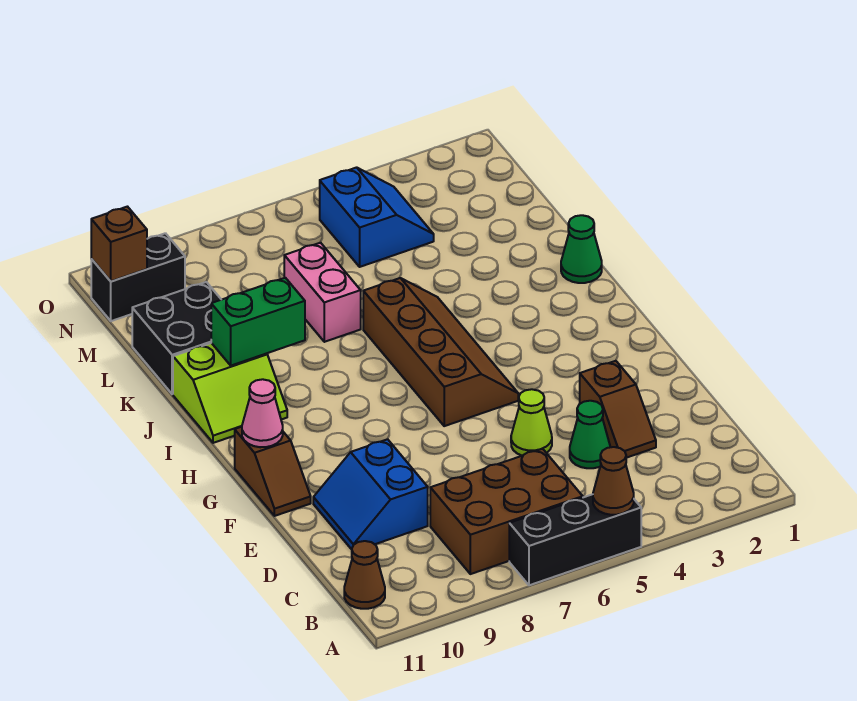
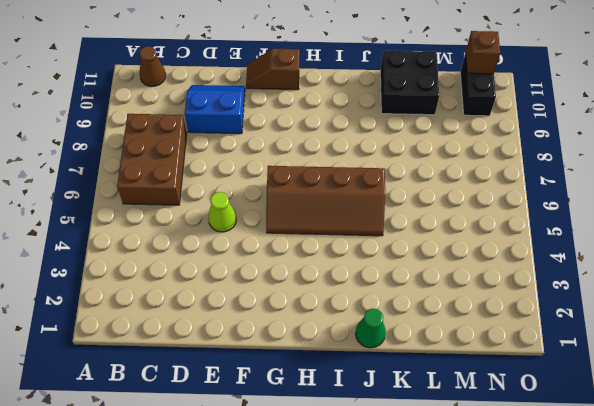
none -> black brick A5:A7 level 1
none -> brown slope D3:E3 level 1 top E
none -> green cone D4 level 1

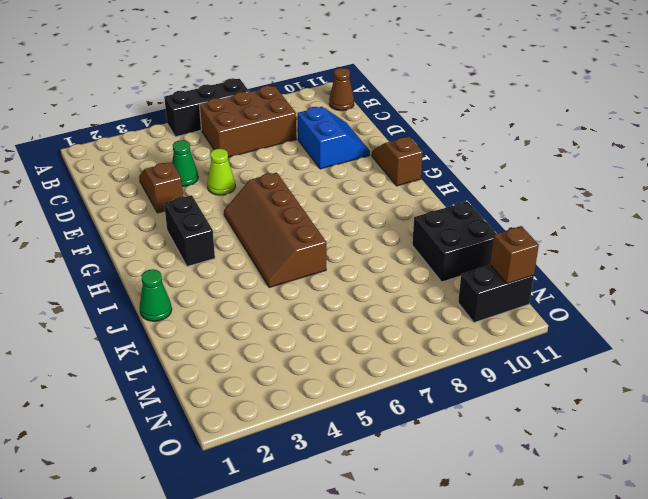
black brick G3:H3 level 1 -> none
none -> lime slope I10:J11 level 1 top J
none -> pink brick K7:L7 level 1
none -> blue slope M4:N5 level 1 top 5

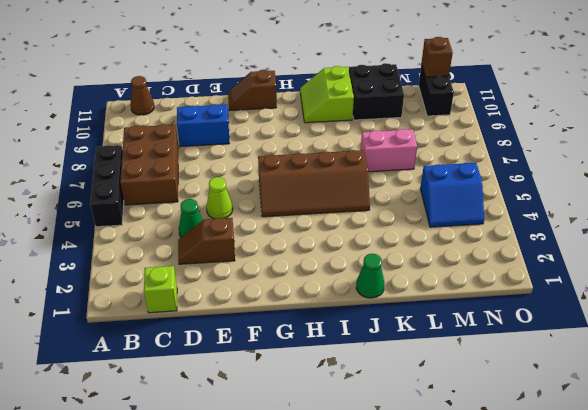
lime brick C1 level 1 -> none
none -> brown cone A5 level 2
none -> pink cone G11 level 2
none -> green brick J9:J10 level 2

